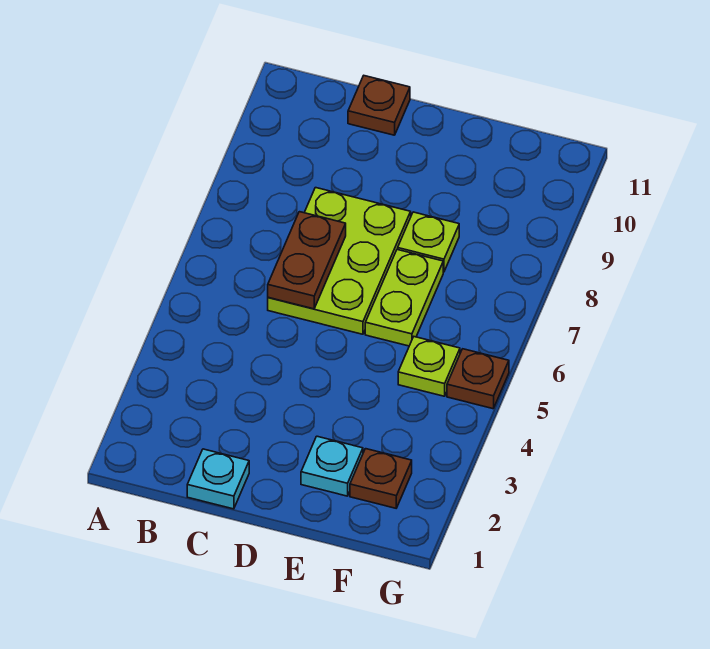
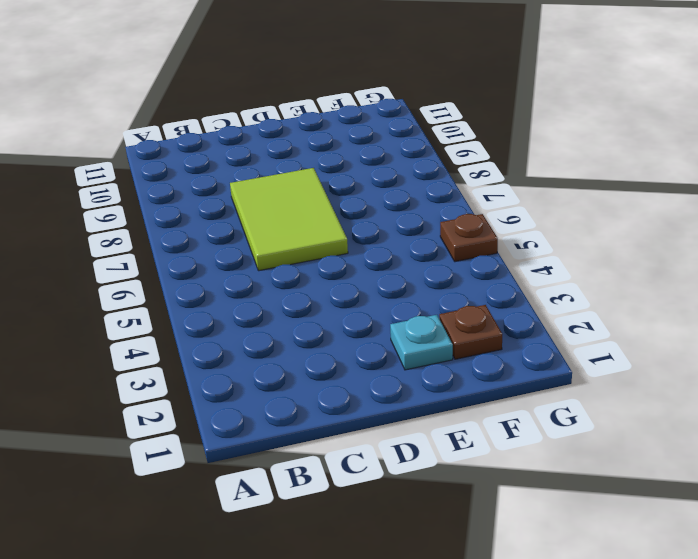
lime tile C6:D8 level 1 -> lime plate C6:D8 level 1
none -> cyan plate C1 level 1
none -> brown plate C11 level 1

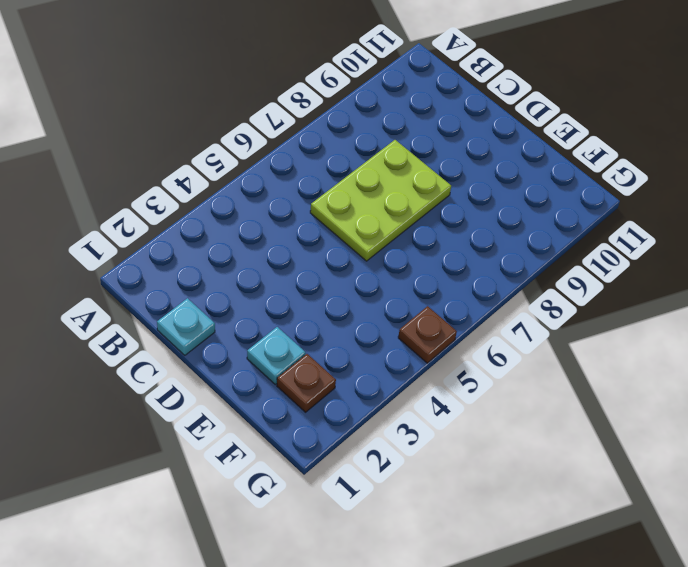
none -> brown plate C11 level 1
none -> lime plate E6:E7 level 1

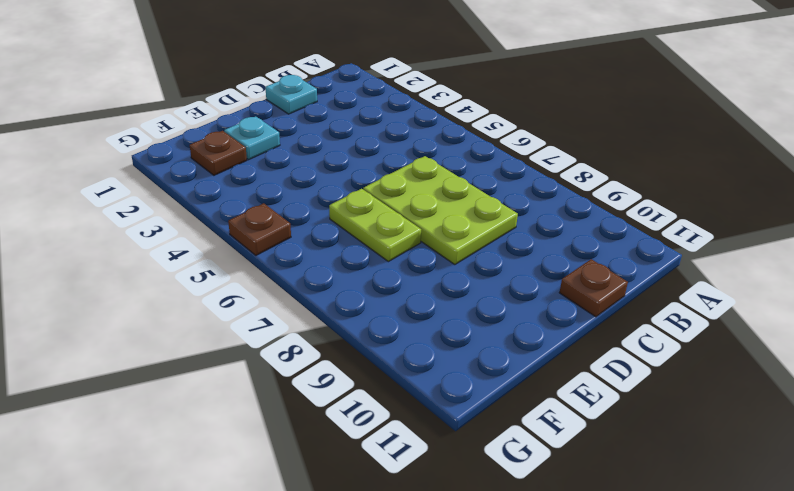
none -> lime plate E8 level 1
none -> lime plate F5 level 1

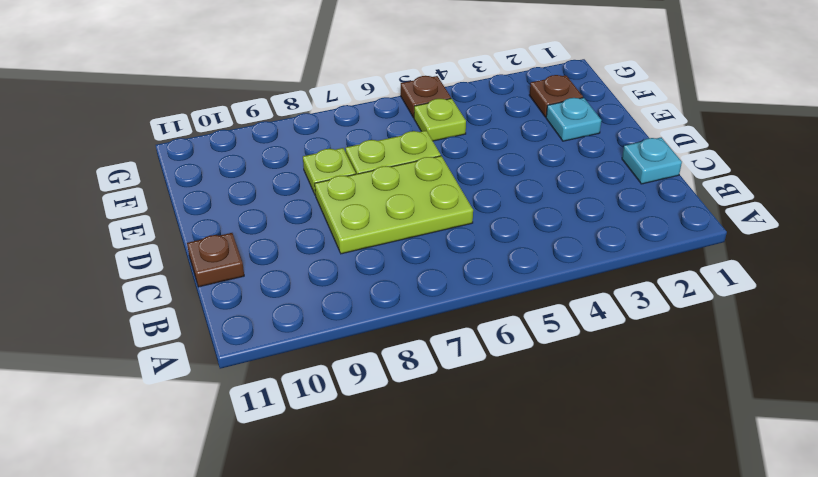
none -> brown plate C6:C7 level 2

